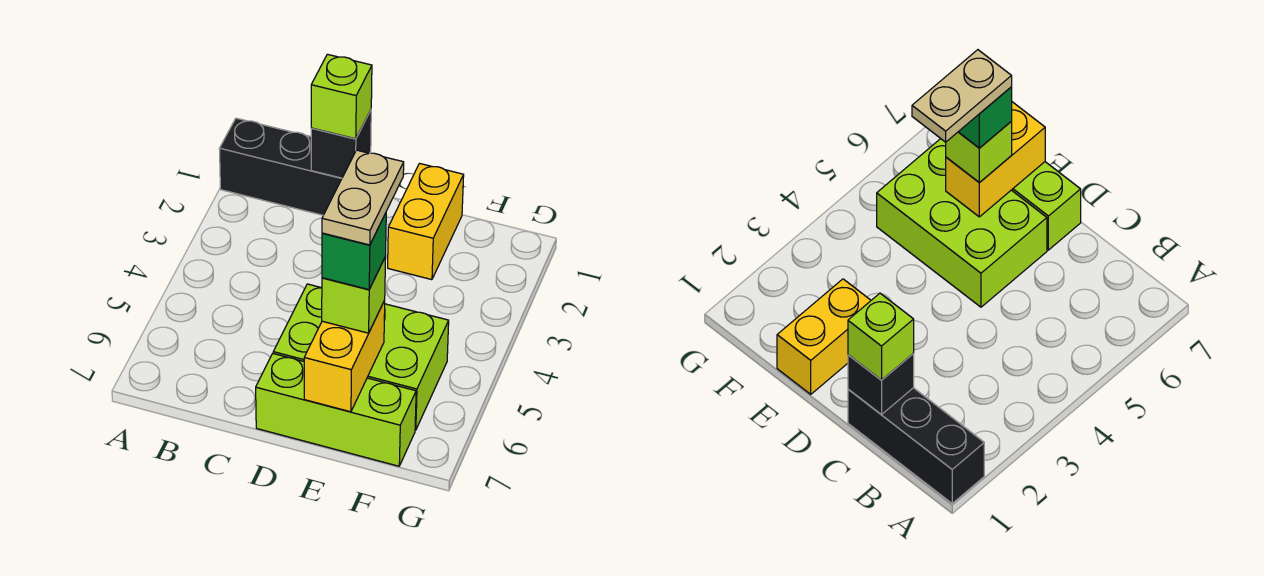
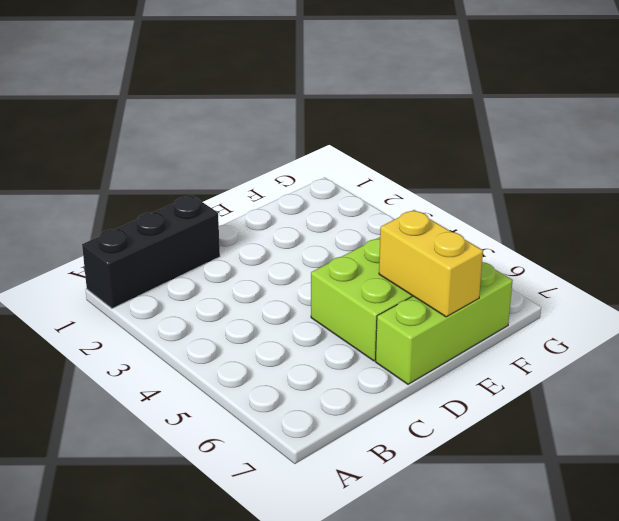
none -> yellow brick E1:E2 level 1
none -> black brick C1 level 2

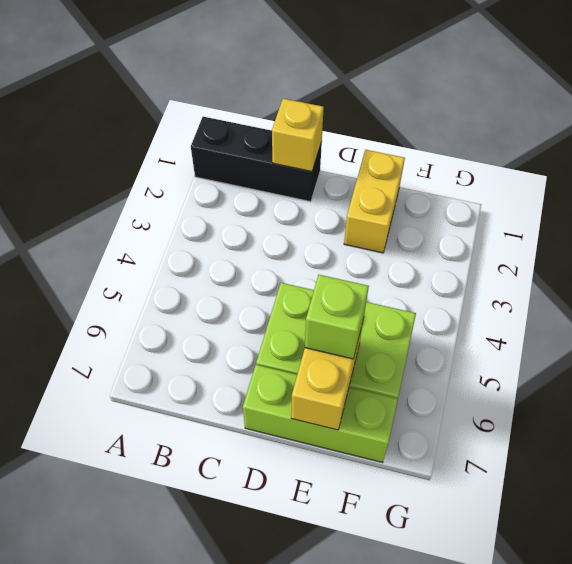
yellow brick C1 level 2 -> black brick C1 level 2
none -> lime brick C1 level 3
none -> green brick E6 level 4

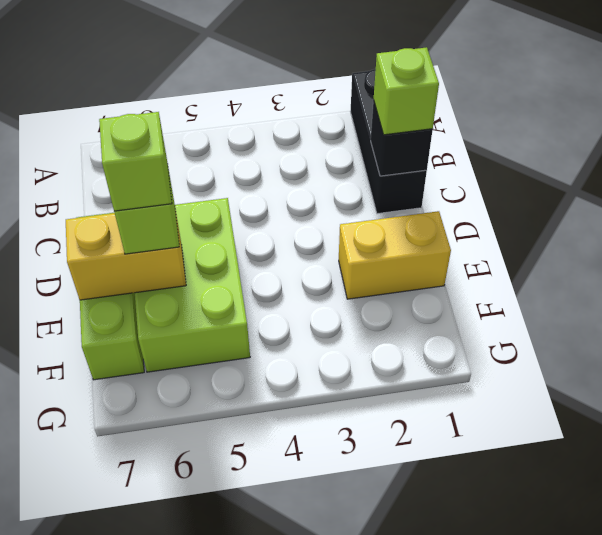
lime brick E6 level 4 -> green brick E6 level 4
none -> tan plate E5:E6 level 5

